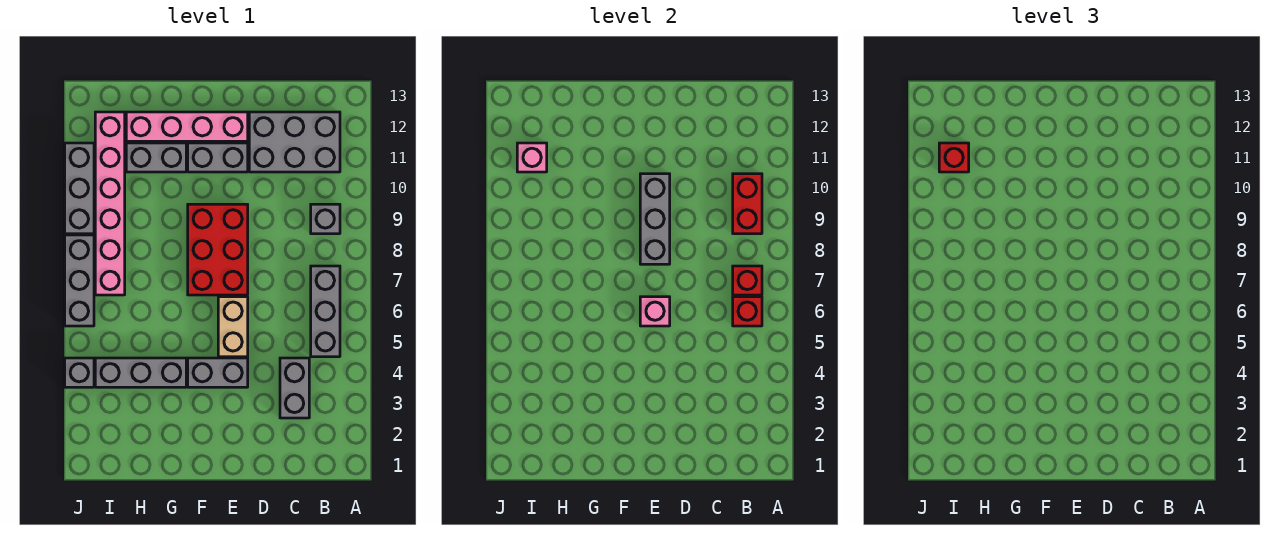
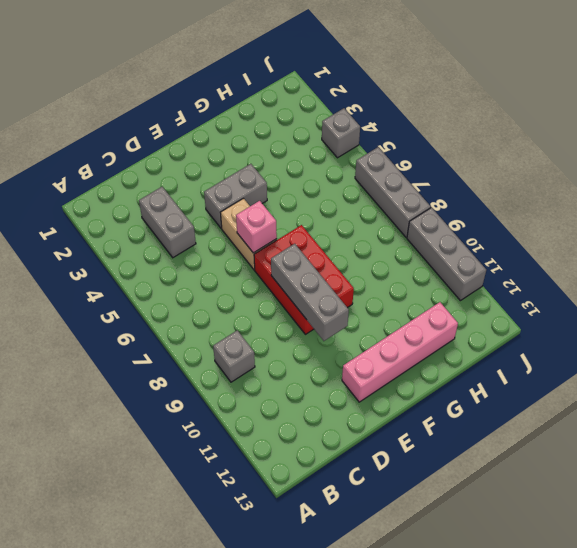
none -> grey brick B5:B7 level 1
none -> grey brick B11:D12 level 1
none -> grey brick E11:F11 level 1

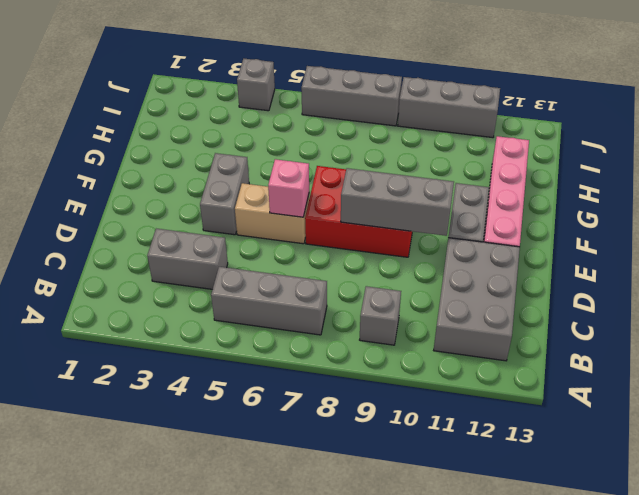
none -> grey brick G4:I4 level 1
none -> grey brick G11:H11 level 1
none -> pink brick I7:I12 level 1

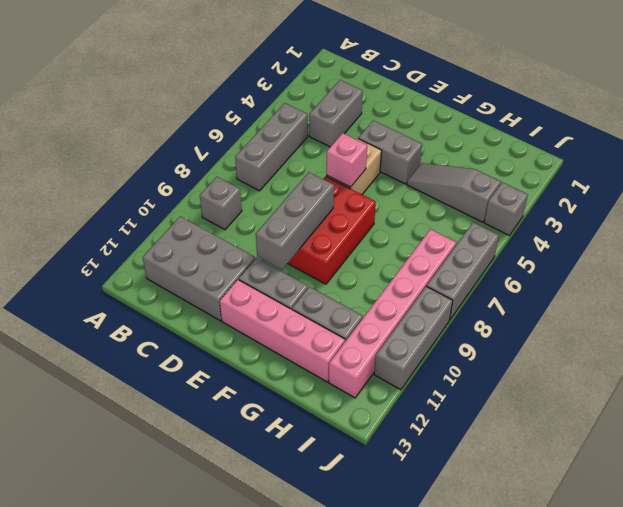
grey slope G4:I4 level 1 top I -> grey brick G4:I4 level 1
none -> red brick B6 level 2
none -> red brick B7 level 2
none -> red brick B9:B10 level 2

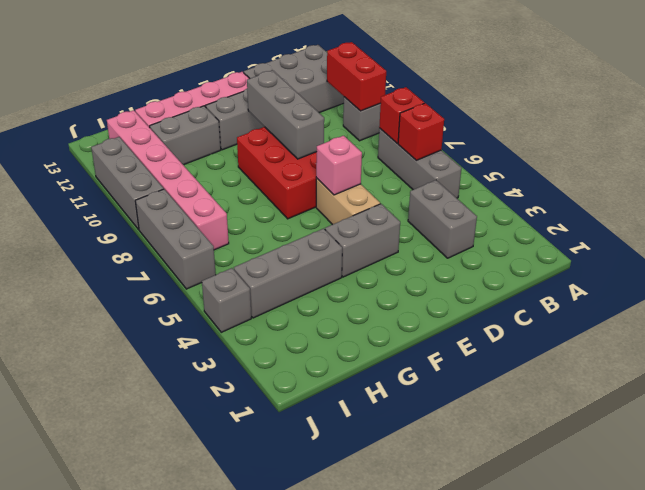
none -> pink brick I11 level 2
none -> red brick I11 level 3

